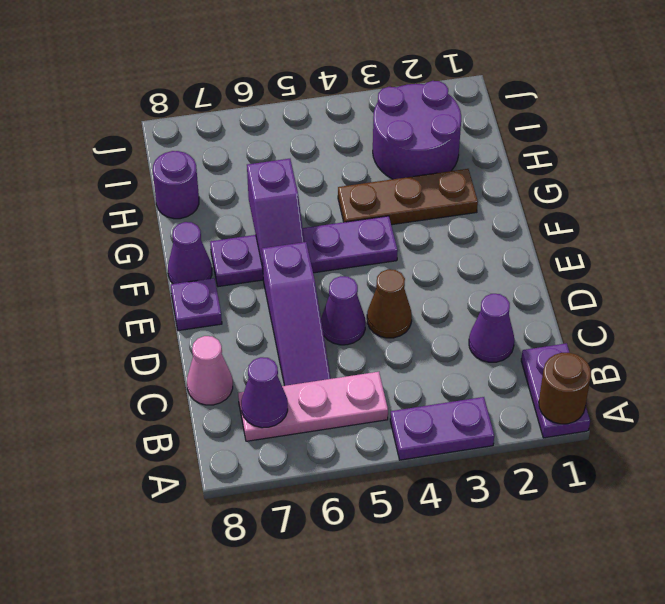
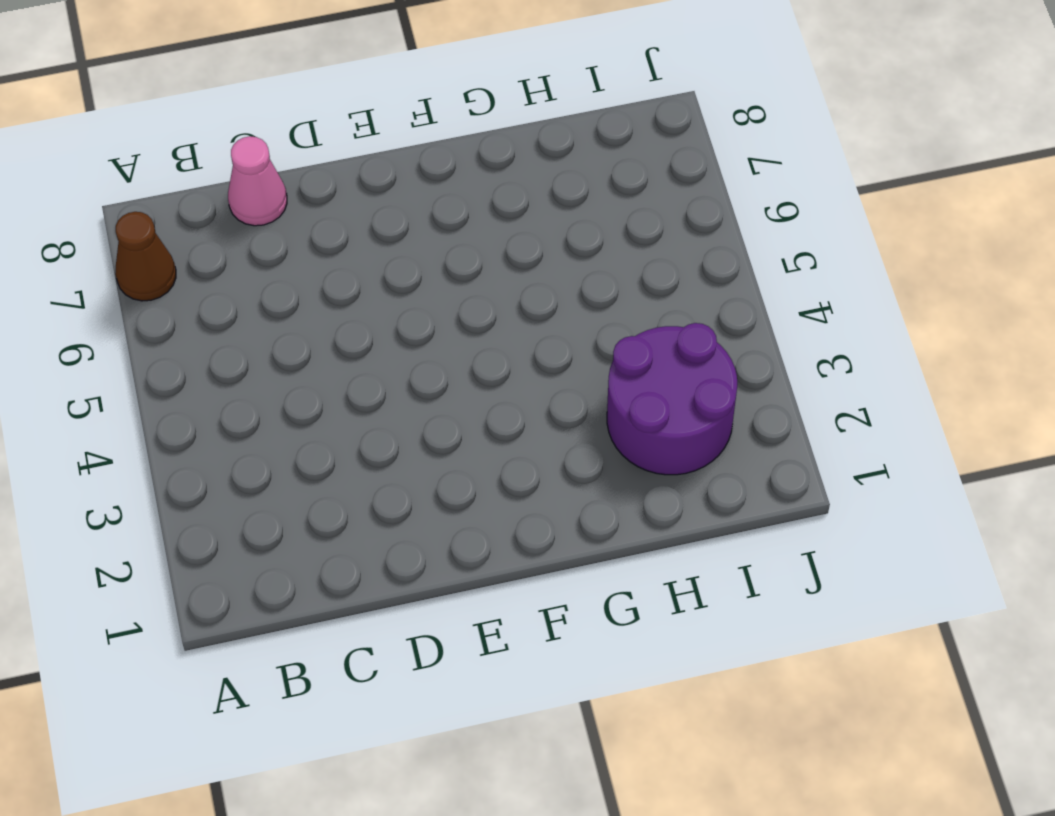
brown cone A7 level 1 -> brown cone D4 level 1
none -> purple plate A1:B1 level 1
none -> purple plate A3:A4 level 1
none -> pink plate B5:B7 level 1

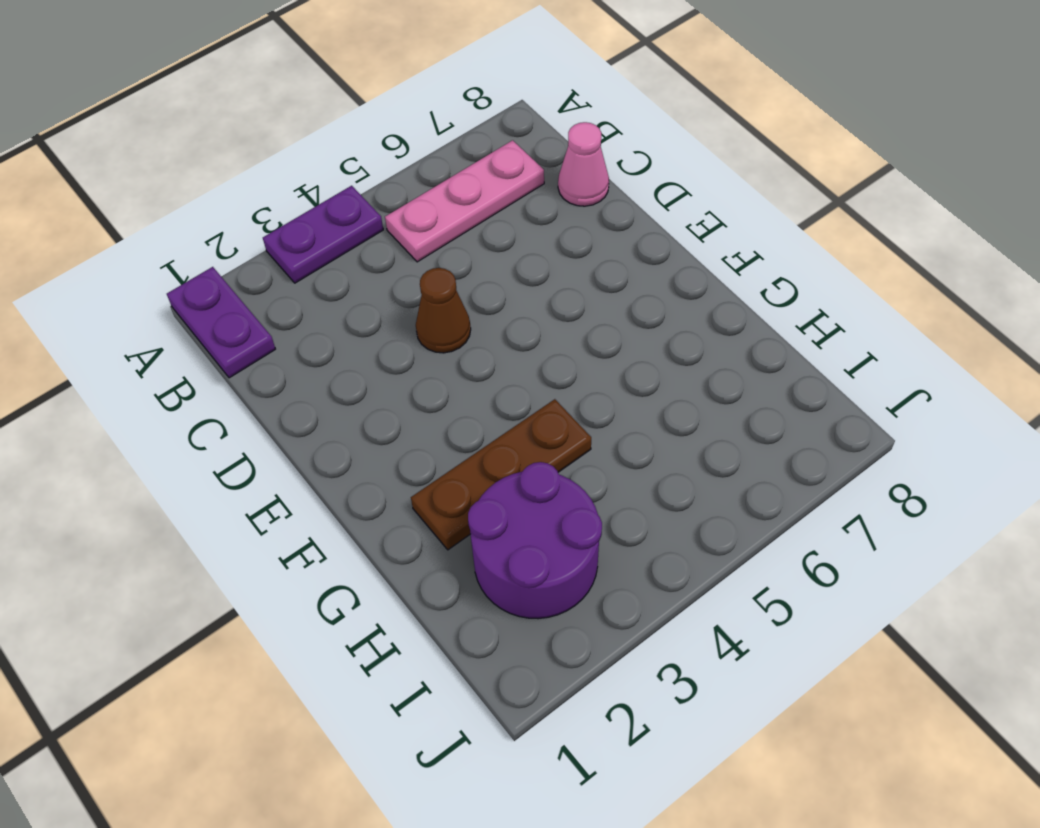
none -> purple cone C2 level 1
none -> purple slope C6:E6 level 1 top E
none -> purple cone D5 level 1

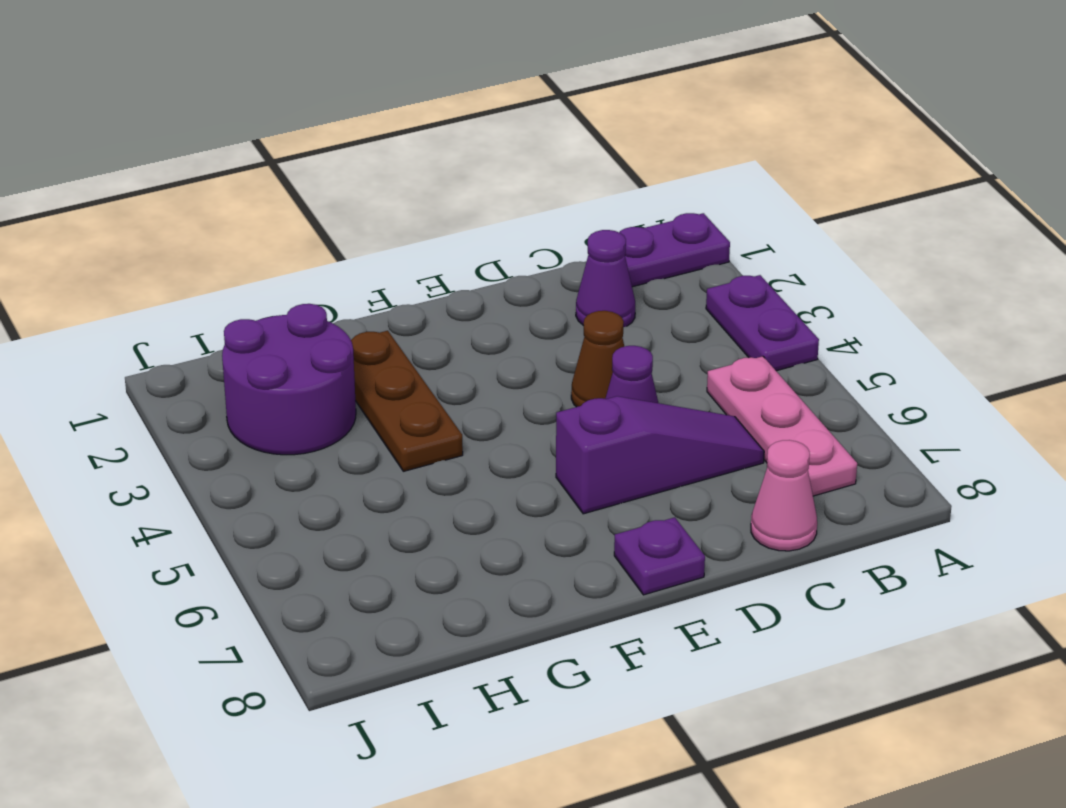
none -> purple plate F4:F7 level 1
none -> purple cone F8 level 1
none -> purple round brick H8 level 1

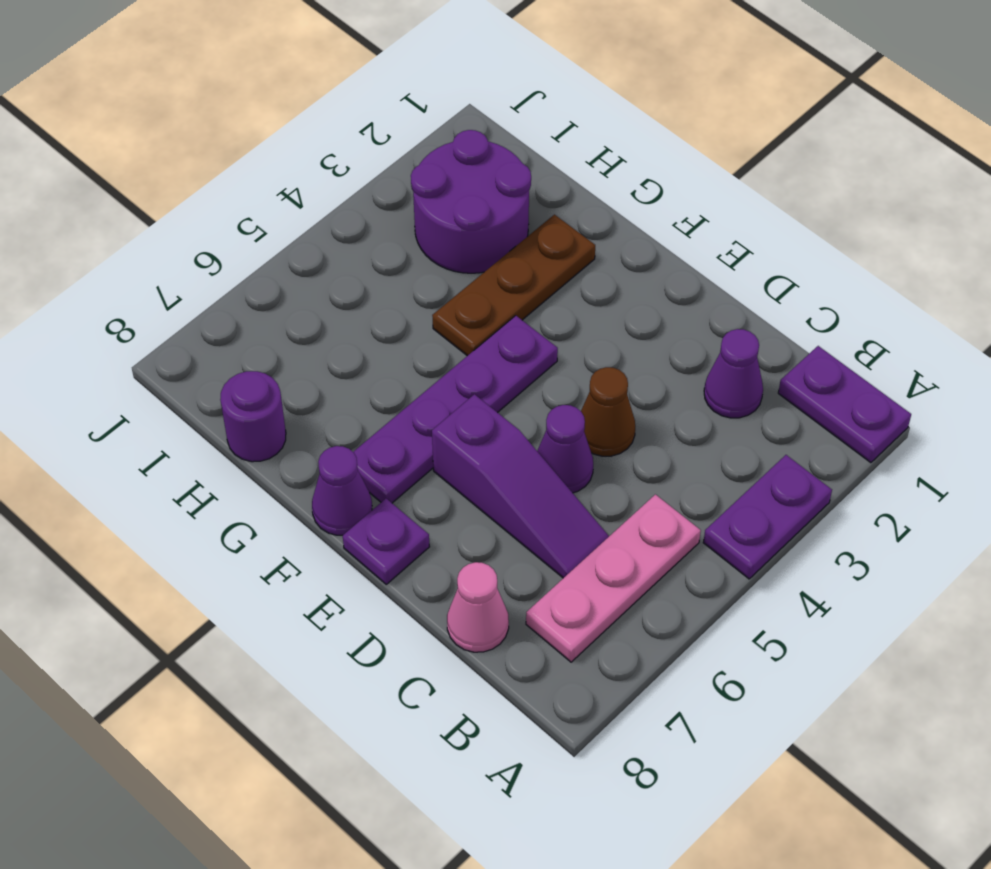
none -> brown round brick A1 level 2
none -> purple cone B7 level 2
none -> purple slope F6:G6 level 2 top G

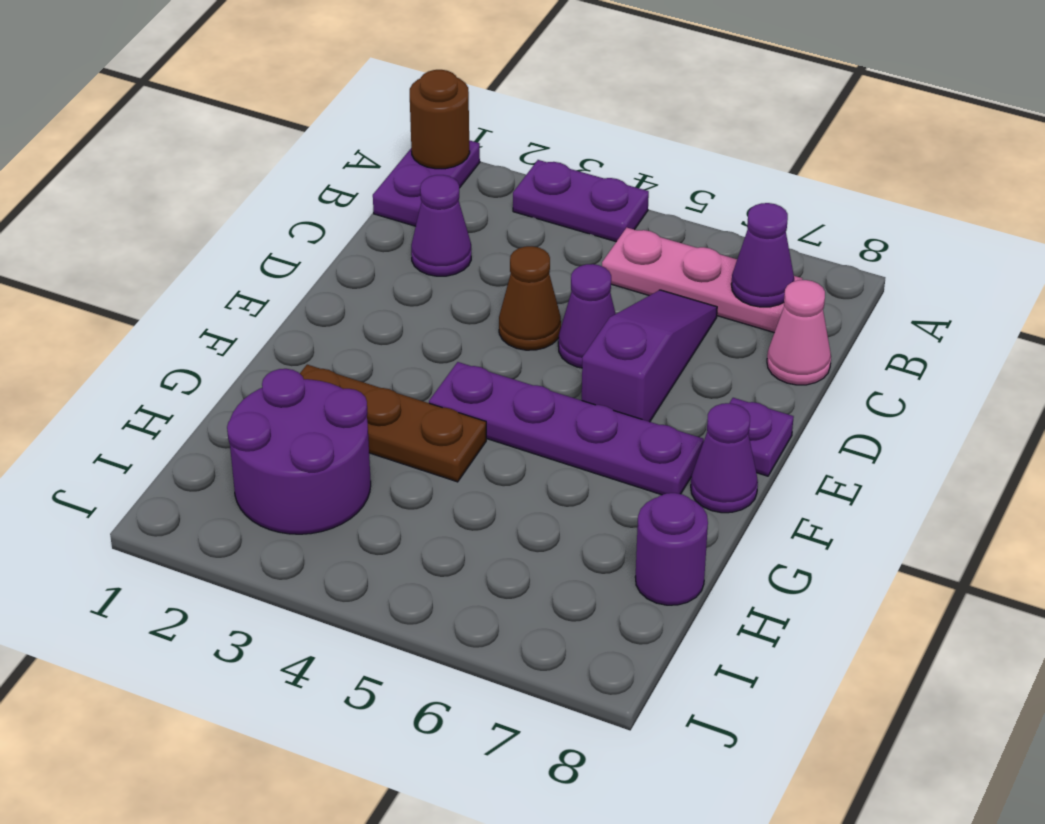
none -> purple slope F6:G6 level 2 top G

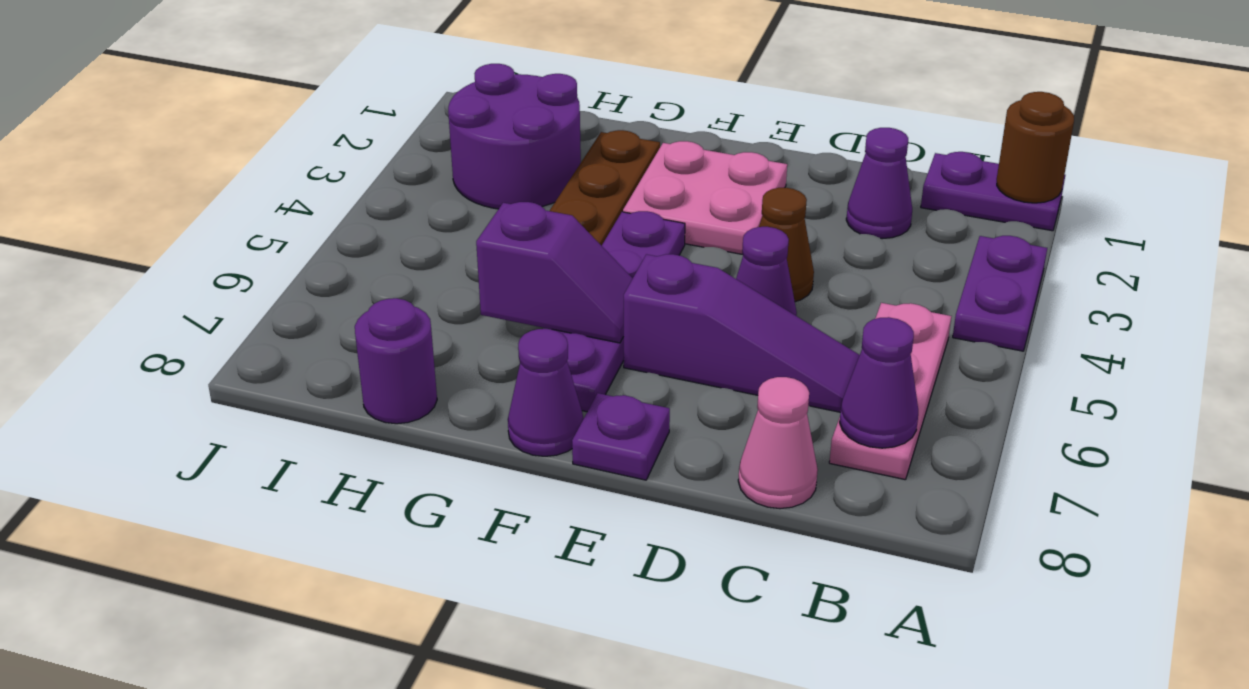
pink plate E2:F3 level 1 -> none

